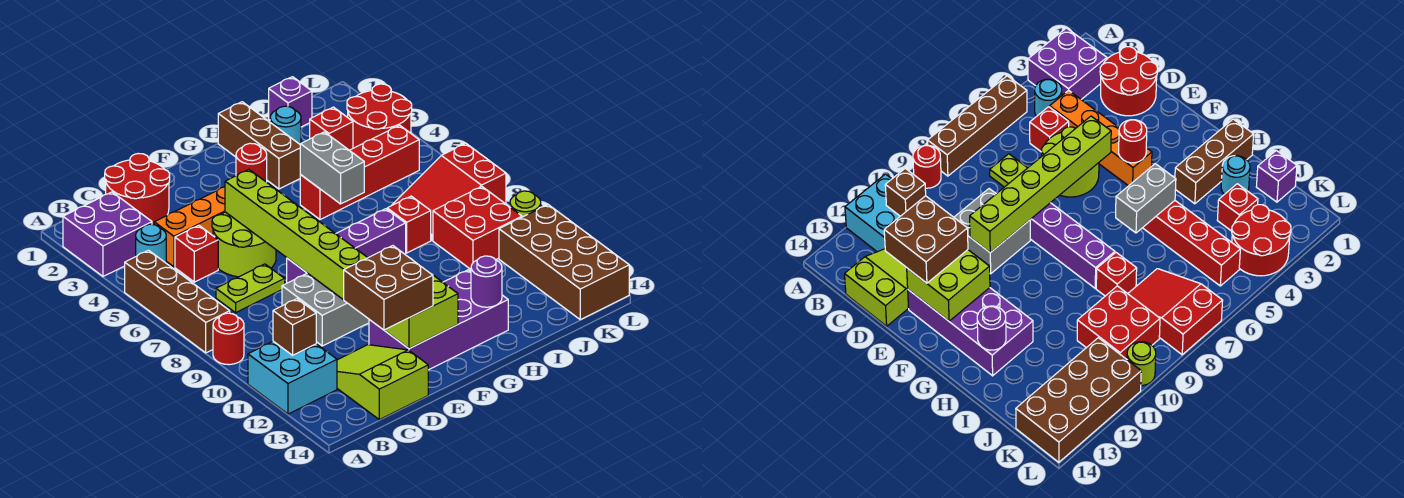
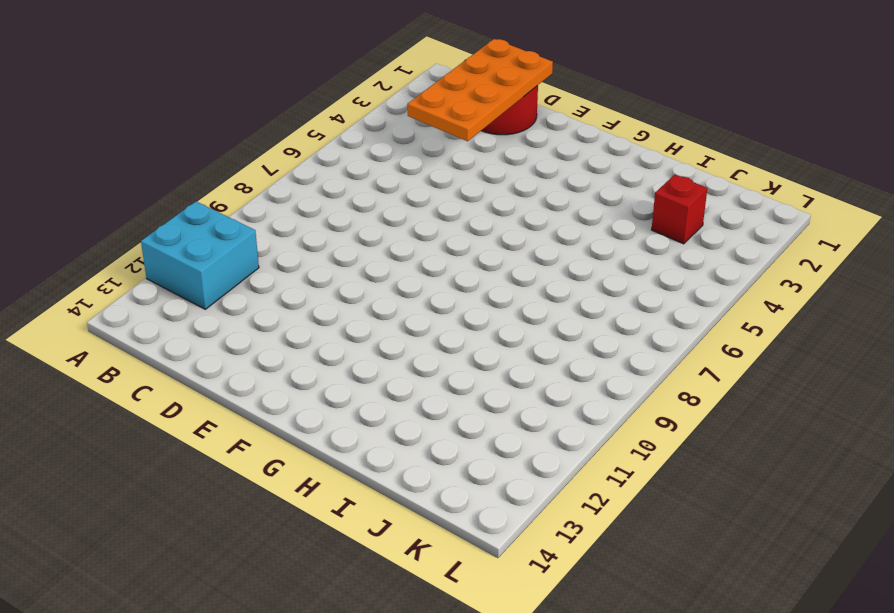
orange plate C1:D4 level 2 -> none
none -> purple brick A2:B3 level 1
none -> brown brick A5:A8 level 1
none -> red round brick A9 level 1
none -> cyan round brick B4 level 1

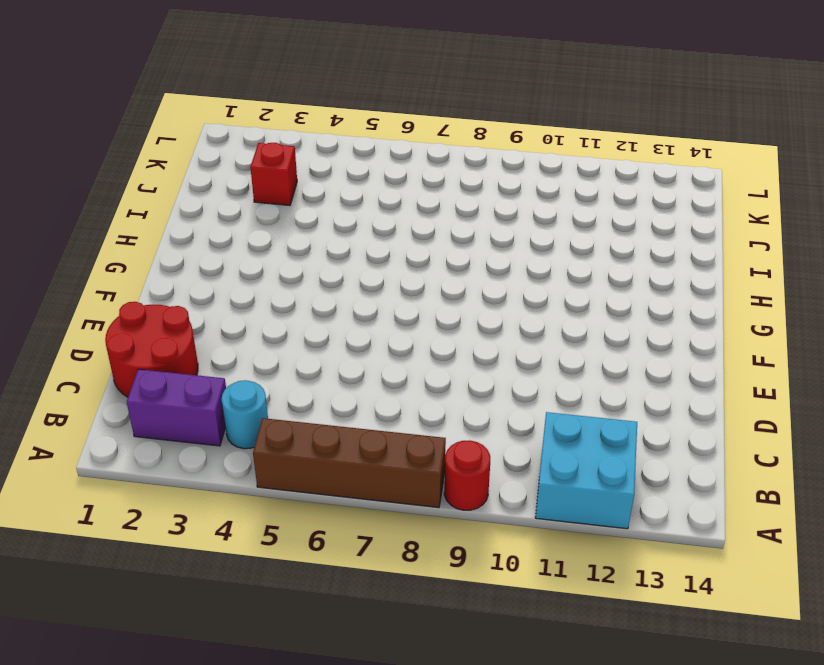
purple brick B2:B3 level 1 -> purple brick A2:B3 level 1
none -> orange brick C4:F4 level 1
none -> red brick C5 level 1
none -> lime plate C7:D7 level 1
none -> lime slope C12:D14 level 1 top 14

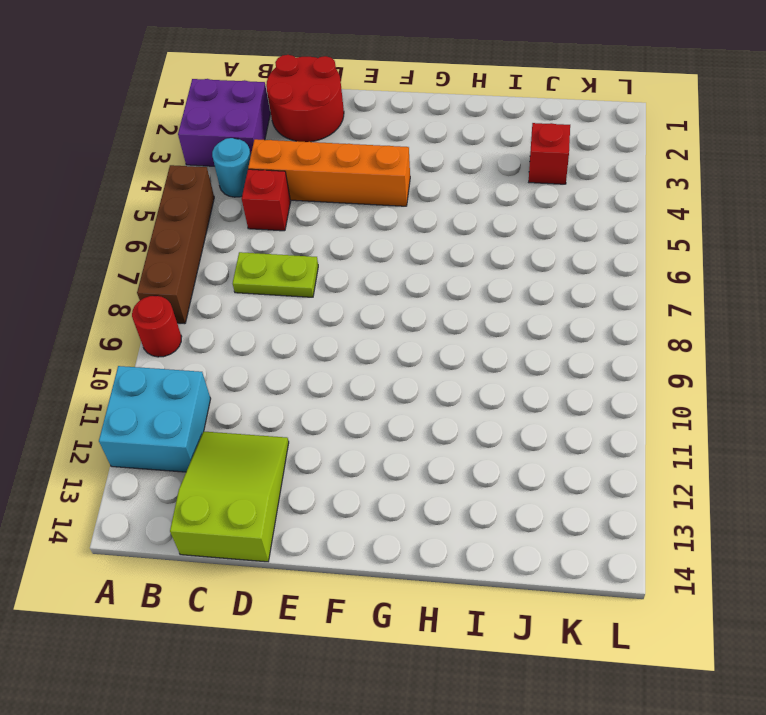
none -> lime round brick D5:E6 level 1
none -> grey brick D9:E10 level 1
none -> purple brick E8:H8 level 1
none -> purple brick E12:H13 level 1

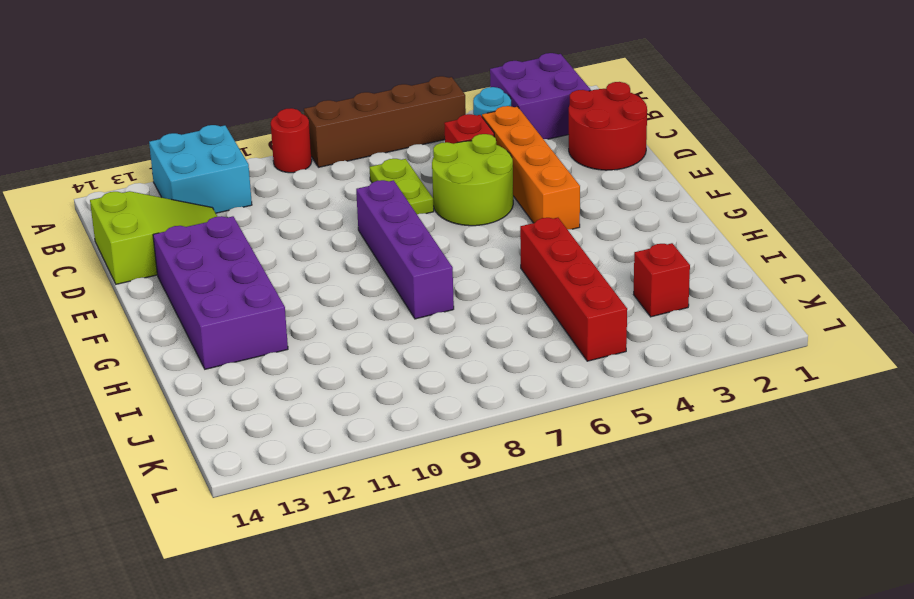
none -> grey brick D9:E10 level 1
none -> brown brick H1:H3 level 1
none -> cyan round brick I2 level 1
none -> red brick I8 level 1

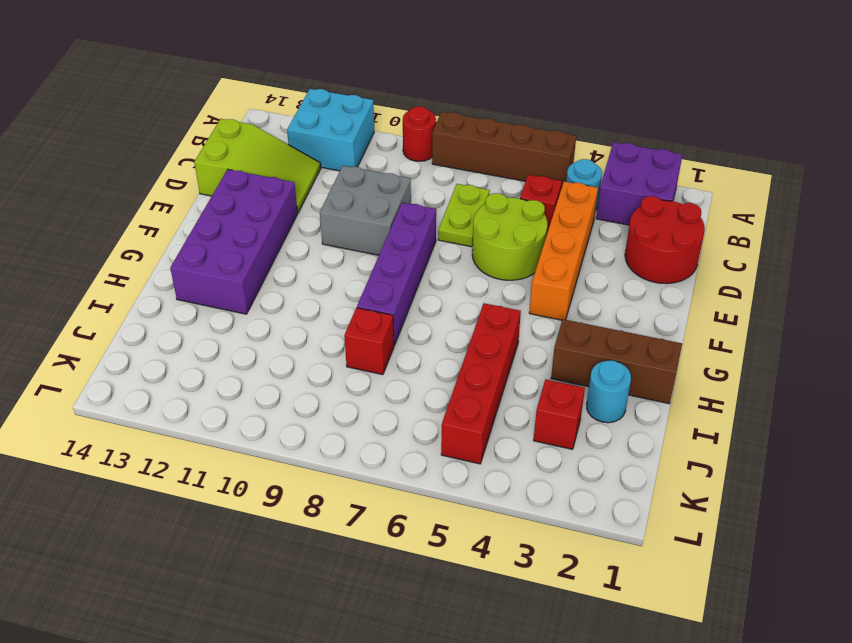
none -> purple brick J1 level 1
none -> red slope J7:L8 level 1 top L
none -> red brick J9:K10 level 1
none -> red round brick K3:L4 level 1

